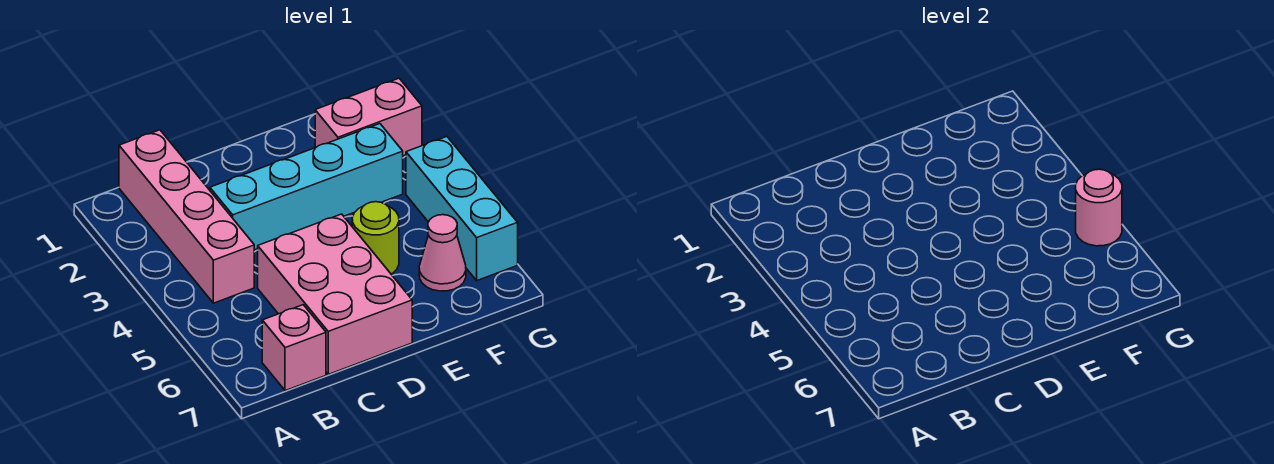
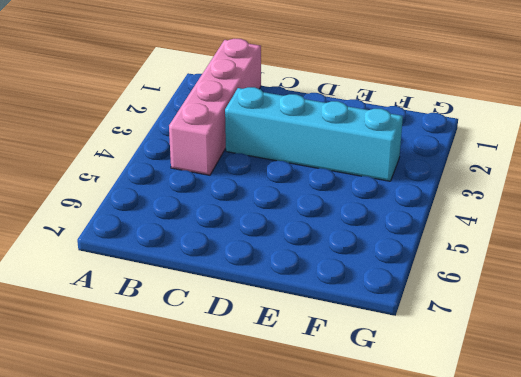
none -> pink brick B7 level 1
none -> pink brick C5:D7 level 1

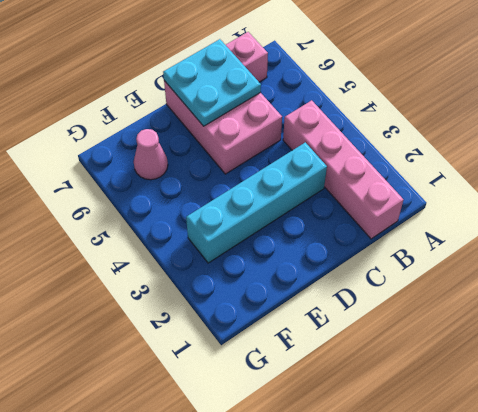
cyan plate C6:D7 level 2 -> none
none -> lime round brick E5 level 1
none -> pink brick F2:G2 level 1

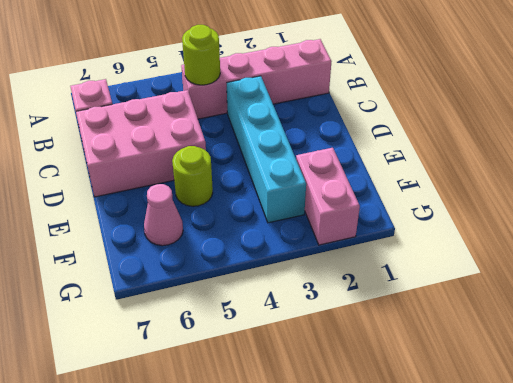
lime round brick B4 level 2 -> none
none -> cyan brick G4:G6 level 1
none -> pink round brick G5 level 2

